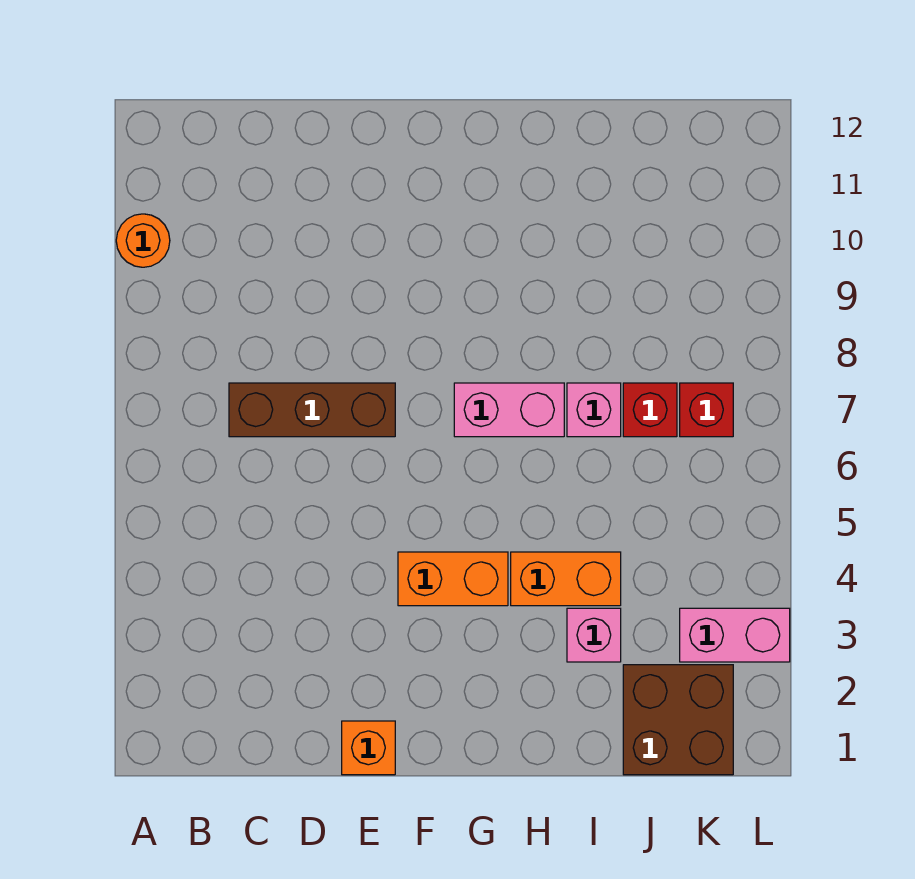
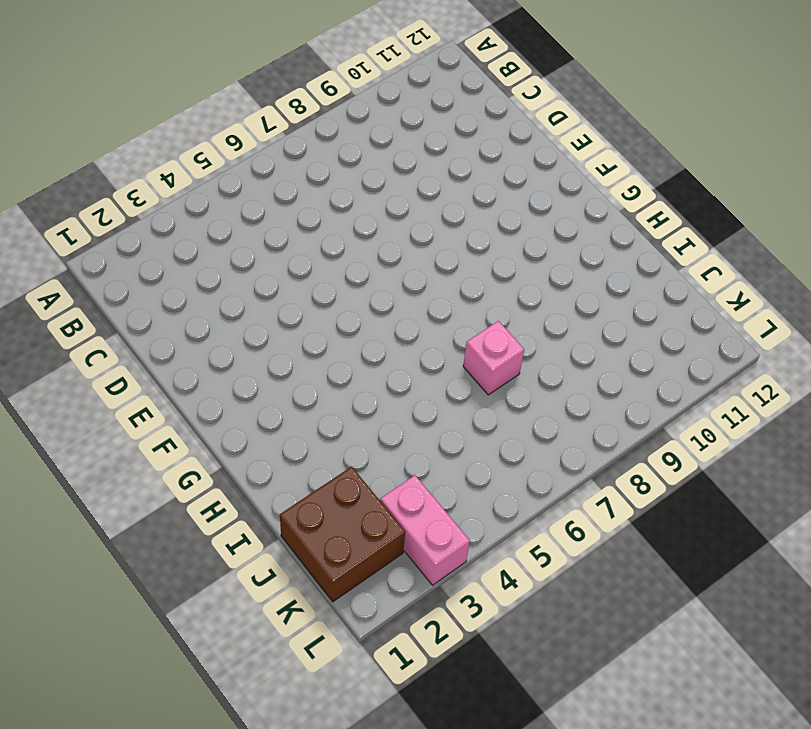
none -> orange round brick A10 level 1
none -> brown brick C7:E7 level 1
none -> orange brick E1 level 1

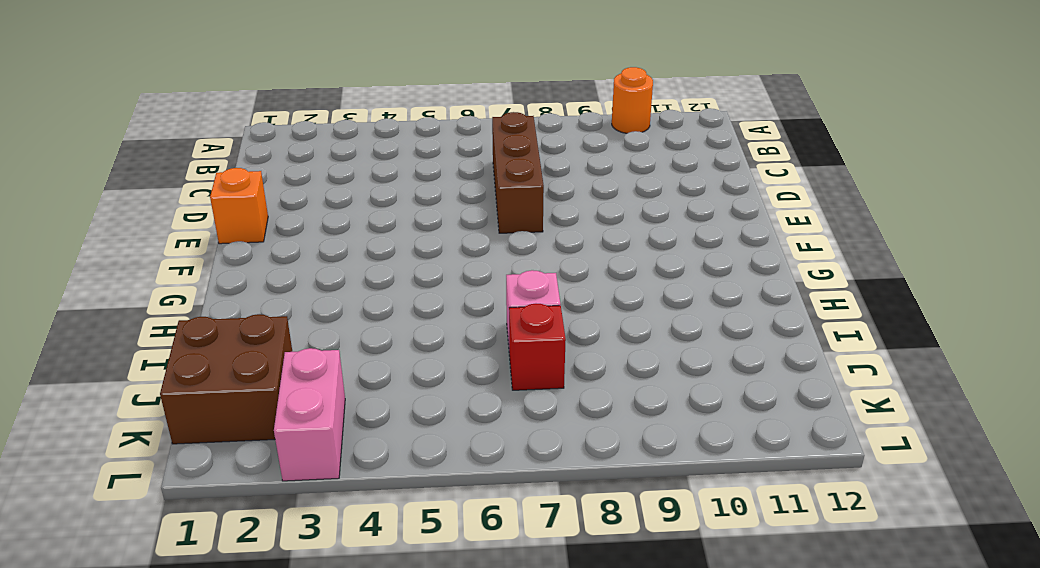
none -> orange brick F4:G4 level 1
none -> pink brick G7:H7 level 1
none -> orange brick H4:I4 level 1

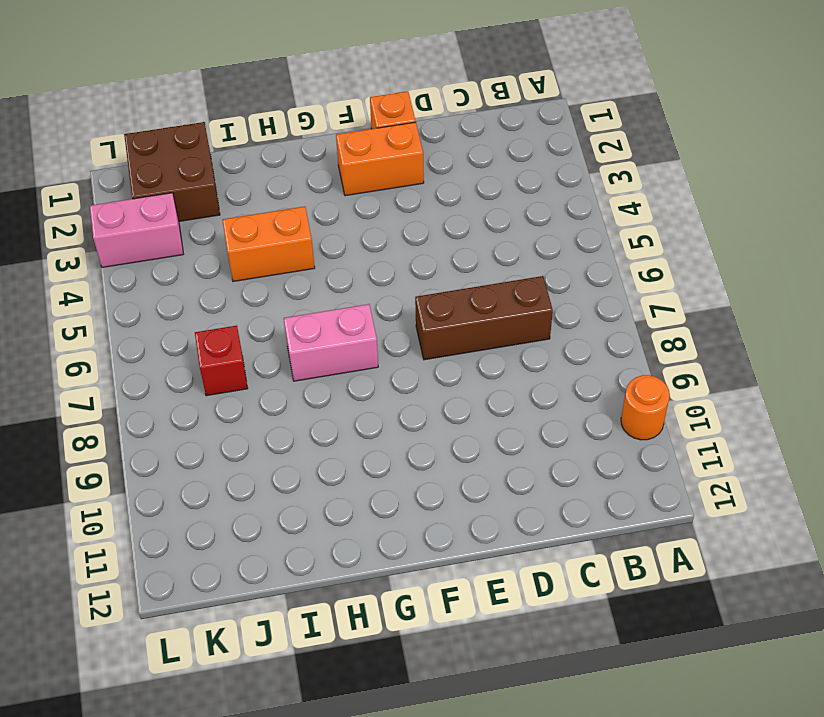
orange brick E2:F2 level 1 -> orange brick F4:G4 level 1
none -> pink brick I3 level 1
none -> pink brick I7 level 1
none -> red brick K7 level 1

